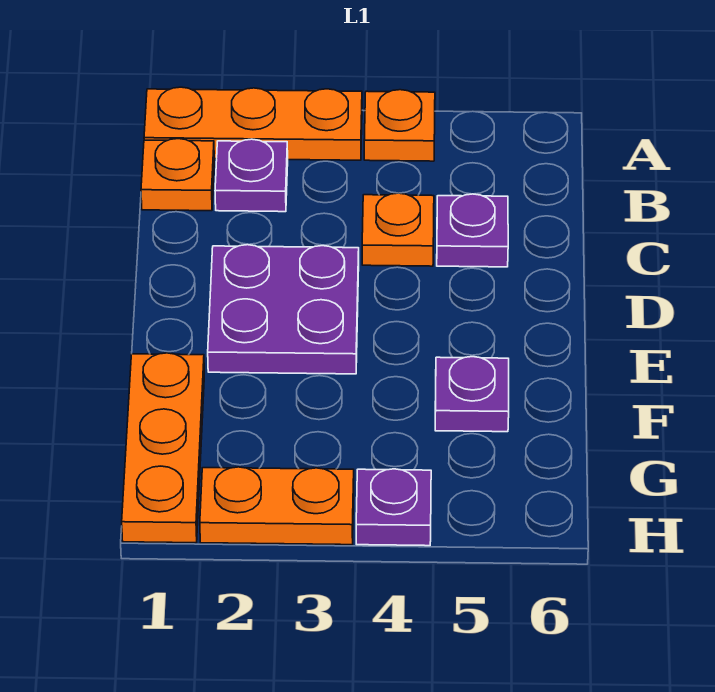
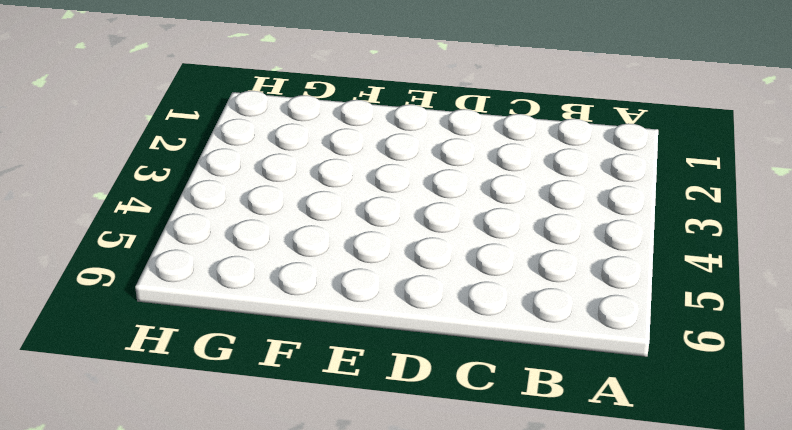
none -> orange plate A1:A3 level 1
none -> orange plate A4 level 1

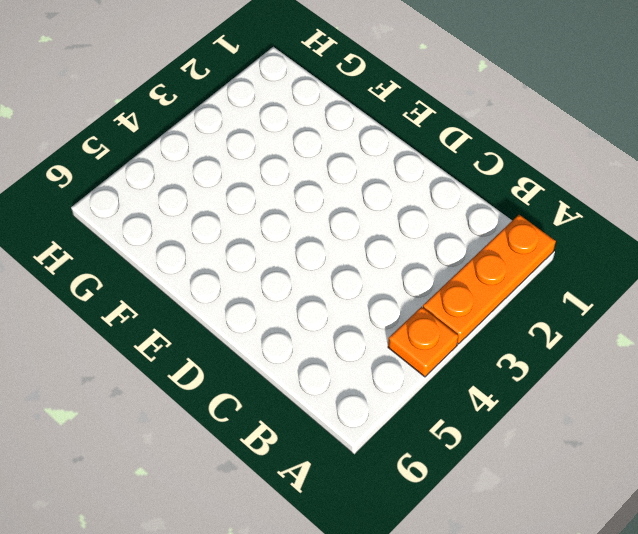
none -> orange plate B1 level 1
none -> purple plate B2 level 1

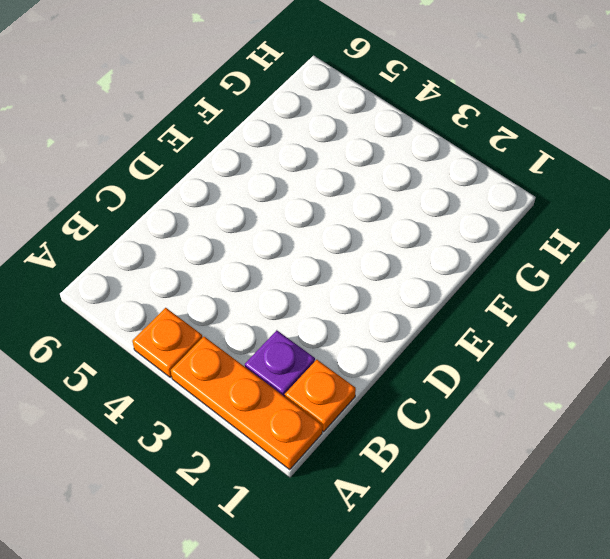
none -> orange plate C4 level 1
none -> purple plate C5 level 1

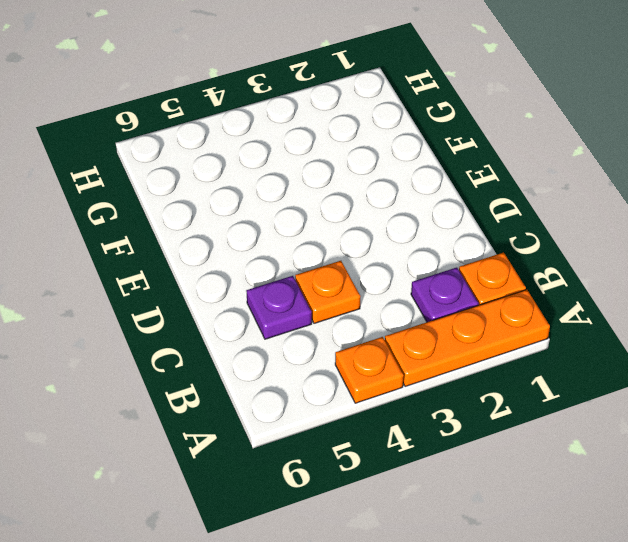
none -> purple plate D2:E3 level 1
none -> orange plate F1:H1 level 1

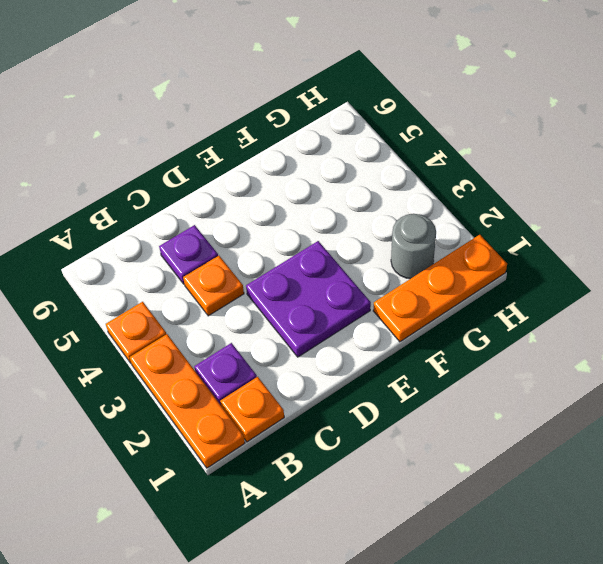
grey round brick G2 level 1 -> none
none -> purple plate F5 level 1
none -> orange plate H2:H3 level 1

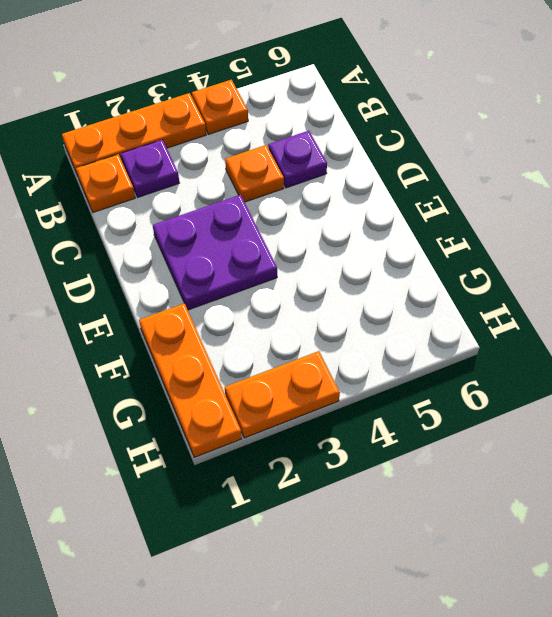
none -> purple plate F5 level 1
none -> purple plate H4 level 1

